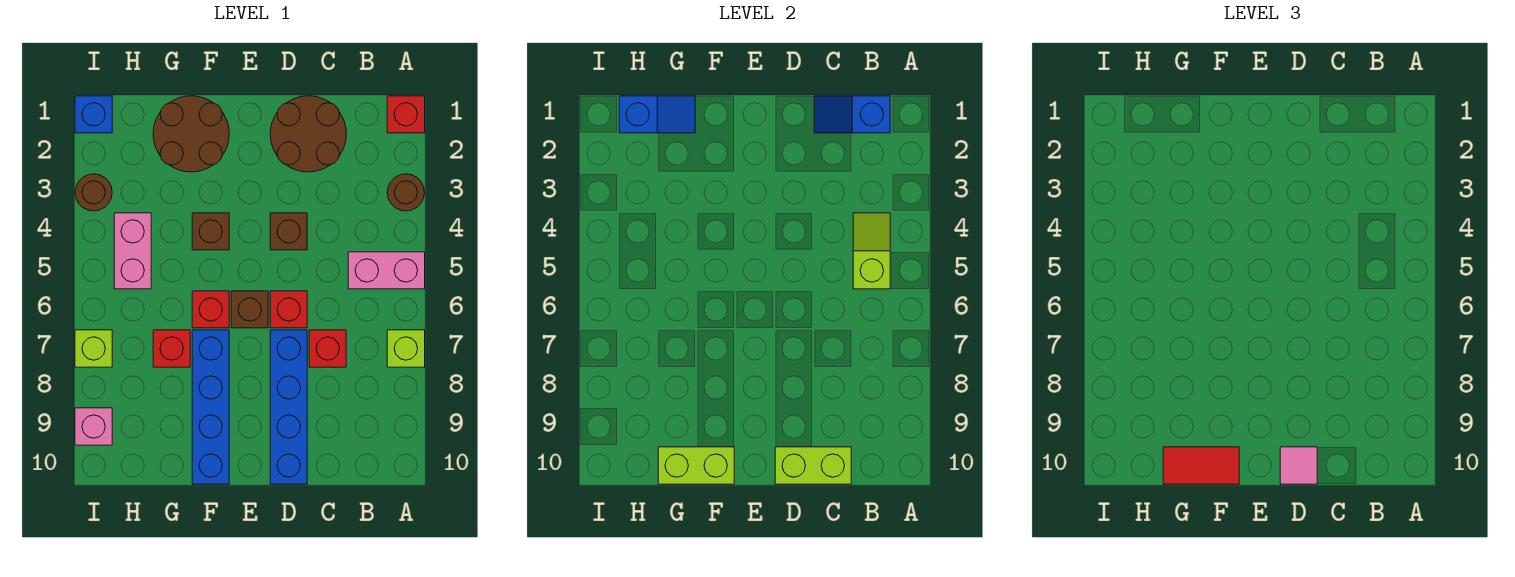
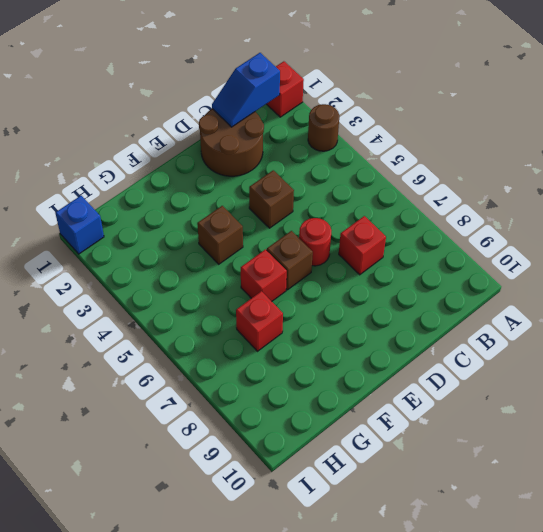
red round brick D6 level 1 -> red brick D6 level 1
none -> pink brick A5:B5 level 1
none -> lime brick A7 level 1
none -> blue brick D7:D10 level 1

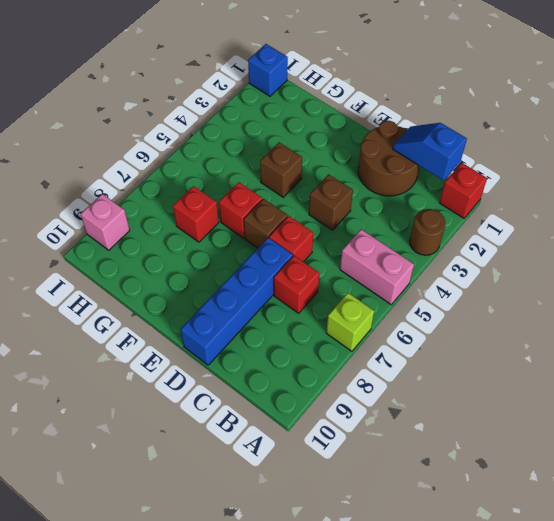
none -> brown round brick F1:G2 level 1
none -> blue brick F7:F10 level 1
none -> pink brick H4:H5 level 1

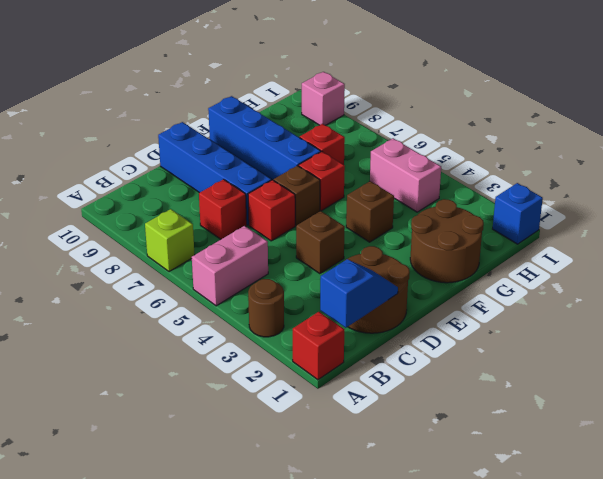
none -> brown round brick I3 level 1
none -> lime brick I7 level 1
none -> lime slope B4:B5 level 2 top 5

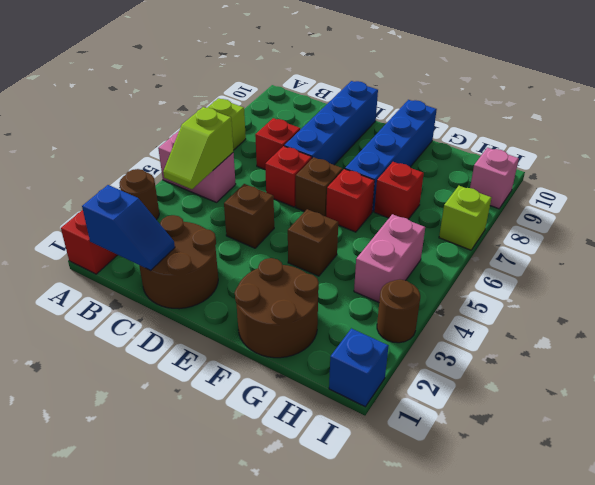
none -> lime brick C10:D10 level 2
none -> lime brick F10:G10 level 2
none -> blue slope G1:H1 level 2 top H

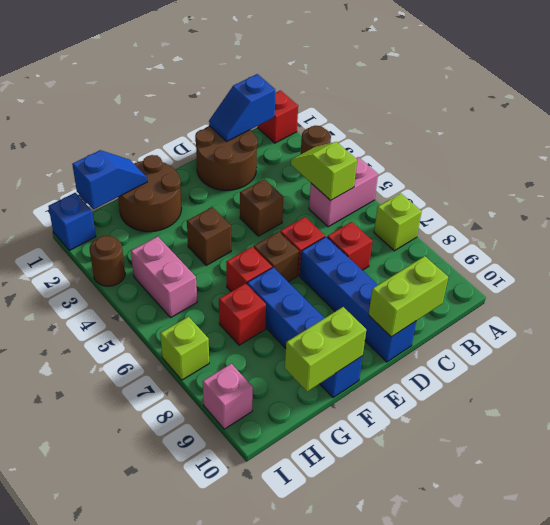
none -> pink tile D10 level 3
none -> red tile F10:G10 level 3

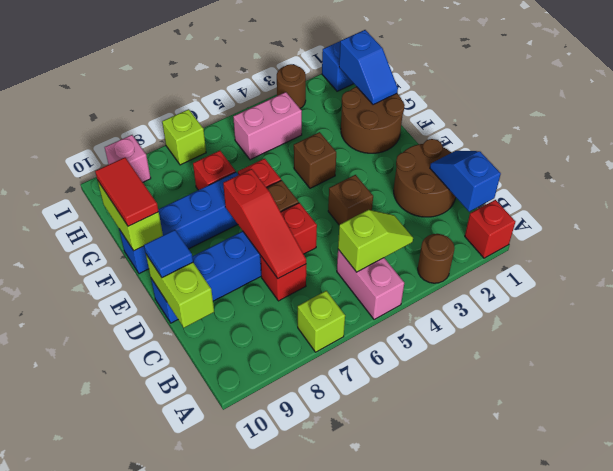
red slope C7:E7 level 2 top E -> none
blue tile D10 level 3 -> pink tile D10 level 3

